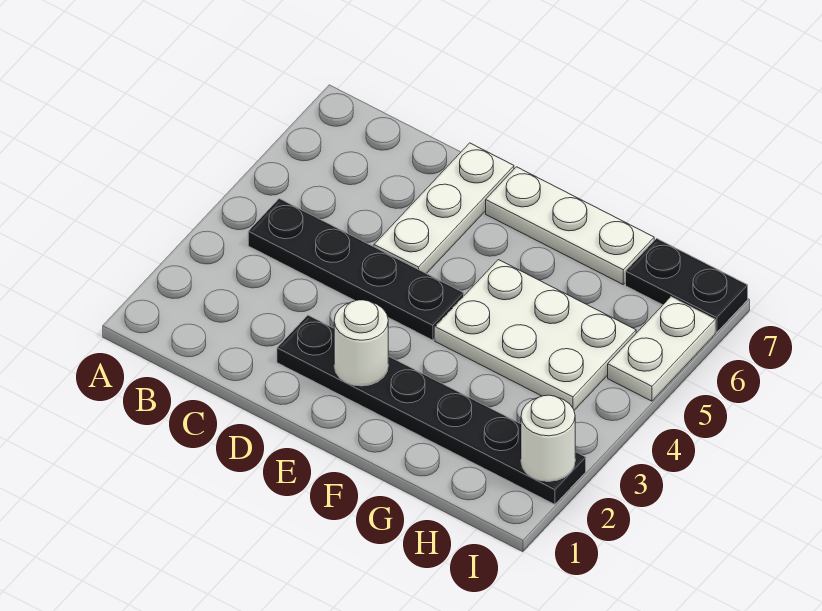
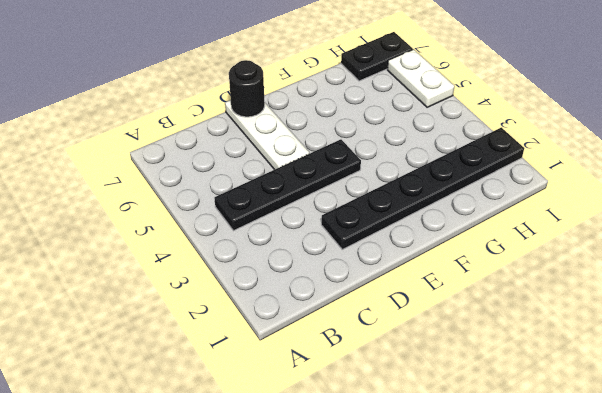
black round brick D7 level 2 -> none
none -> white plate E7:G7 level 1
none -> white plate F4:H5 level 1

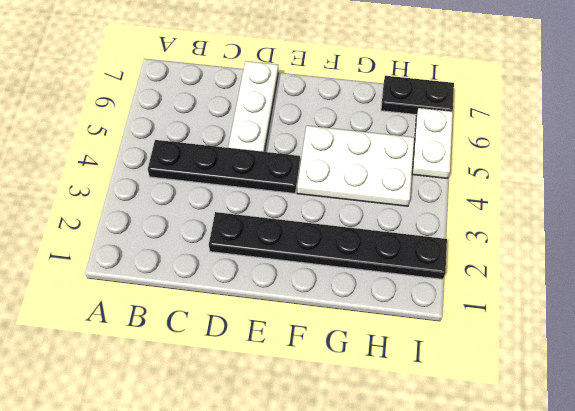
none -> white plate E7:G7 level 1
none -> white round brick E2 level 2

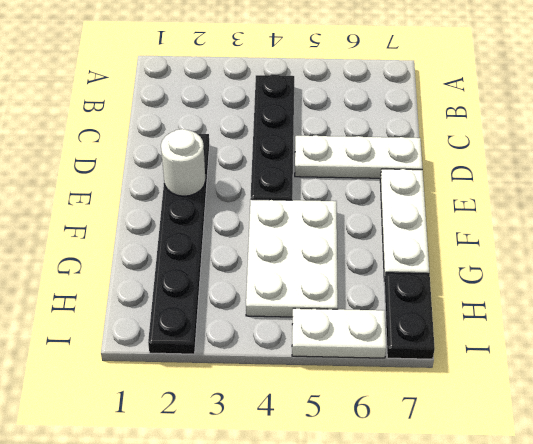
none -> white round brick I2 level 2

